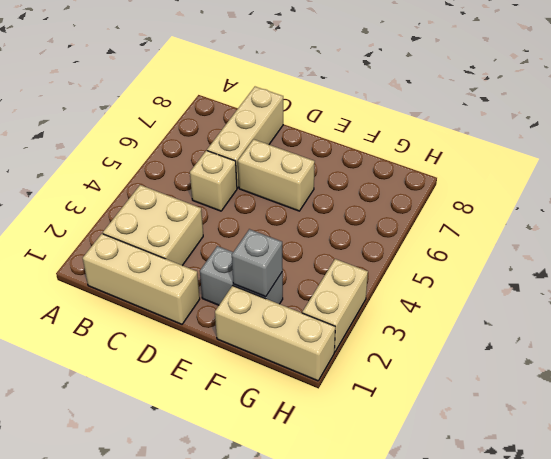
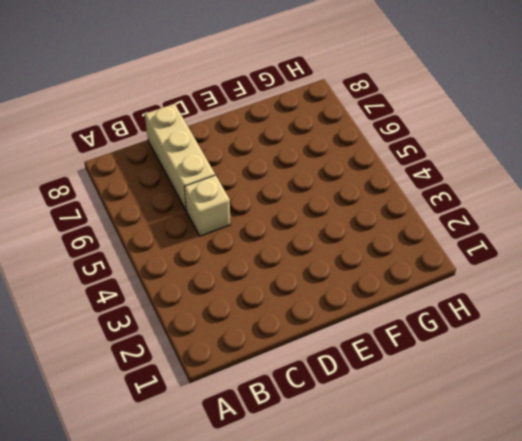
none -> tan brick B1:D1 level 1
none -> tan brick B2:C3 level 1

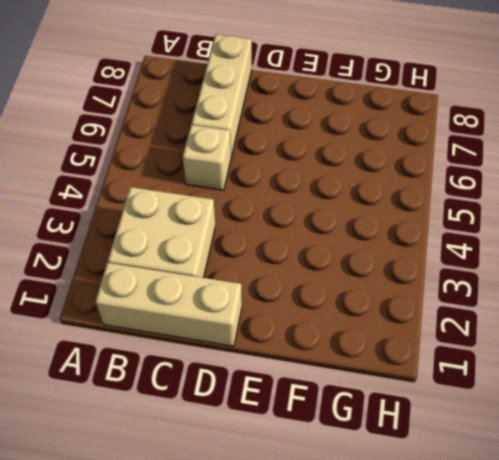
none -> tan brick D6:E6 level 1
none -> grey brick E2:F2 level 1

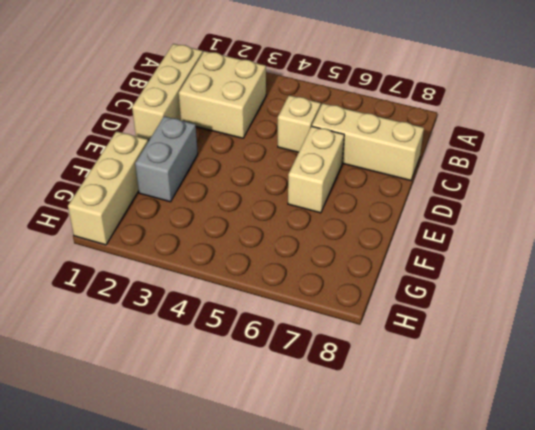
none -> tan brick H2:H3 level 1
none -> grey brick F2 level 2

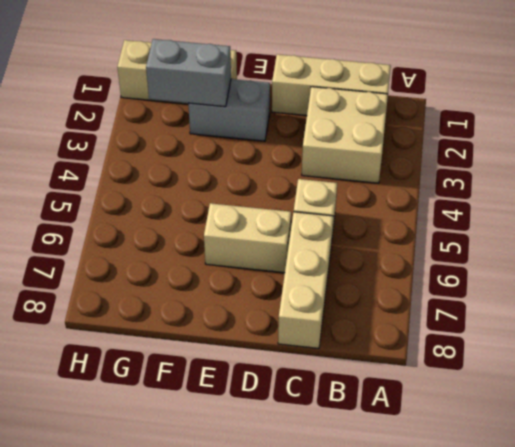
grey brick F2:G2 level 2 -> grey brick F2 level 2
none -> tan brick H2:H3 level 1

